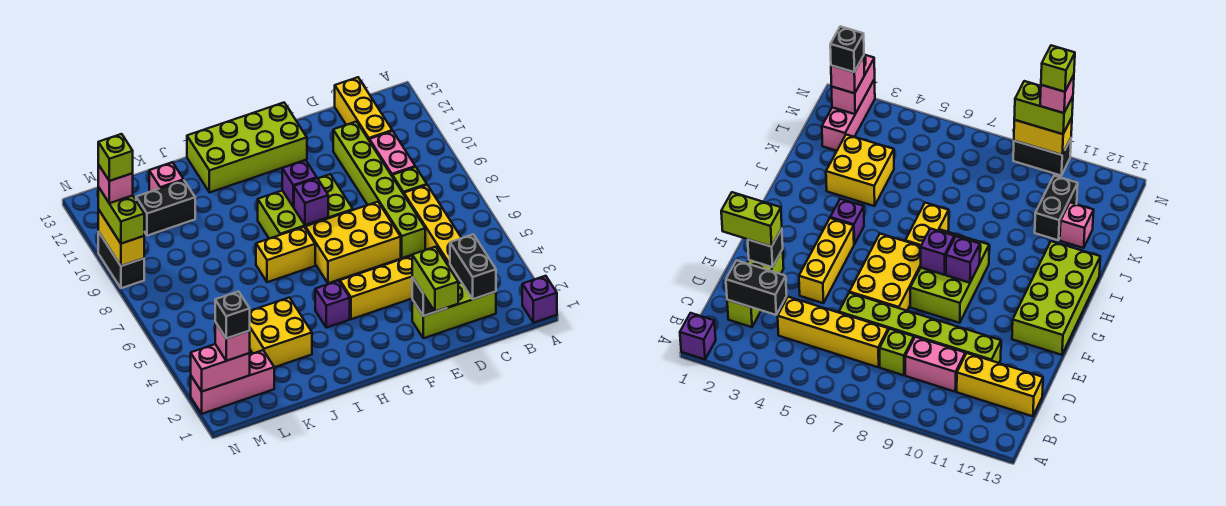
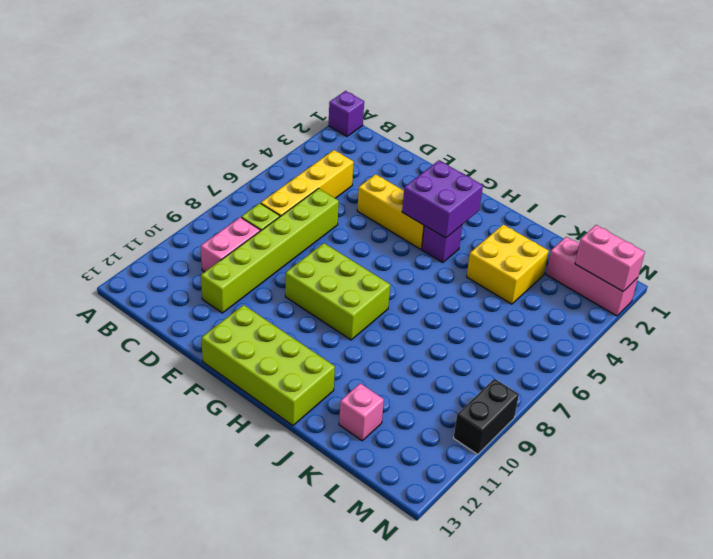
purple brick G3:H4 level 2 -> none
none -> lime brick C2:E2 level 1
none -> yellow brick C11:C13 level 1
none -> yellow brick E6:G7 level 1
none -> yellow brick H7:I7 level 1

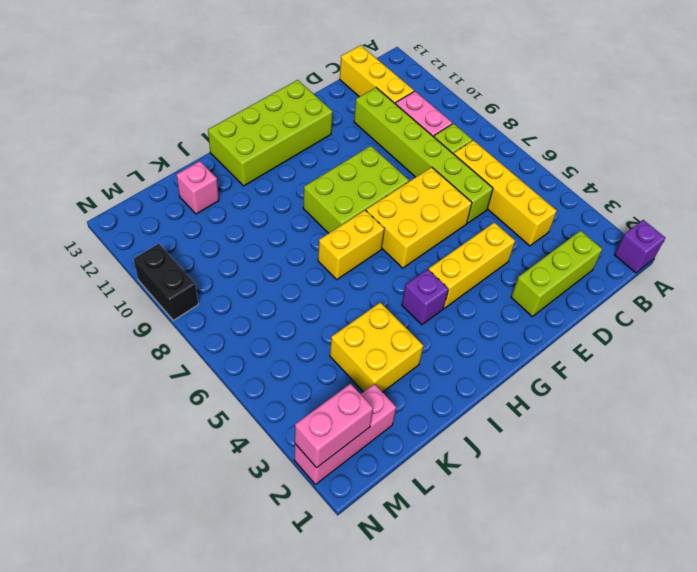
none -> black brick K11:L11 level 1
none -> black brick C2:C3 level 2
none -> black brick E2 level 2
none -> purple brick G8 level 2

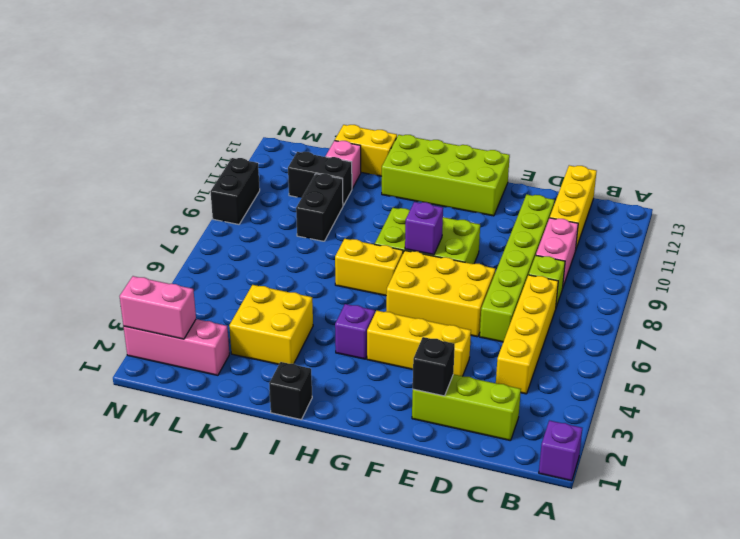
black brick I1 level 1 -> black brick M2 level 4
yellow brick J13:K13 level 1 -> yellow brick N9:N10 level 2
black brick K9:K10 level 1 -> black brick C2:C3 level 2
none -> purple brick G9 level 2
none -> lime brick E1:E2 level 3
none -> pink brick M2 level 3
none -> lime brick N9:N10 level 3

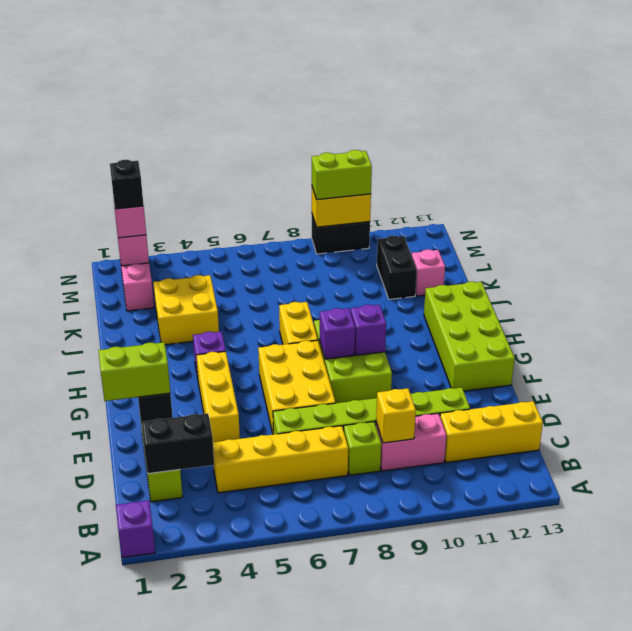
yellow brick C9 level 2 -> none
none -> pink brick N10 level 4
none -> lime brick N10 level 5

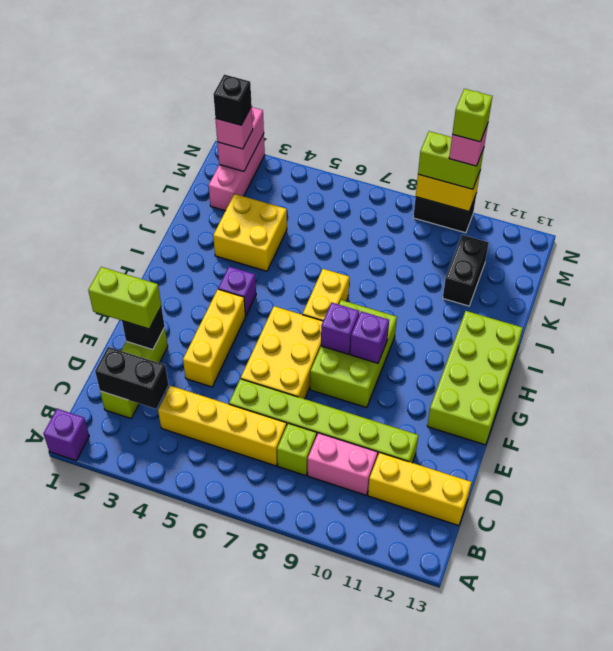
none -> pink brick K12 level 1

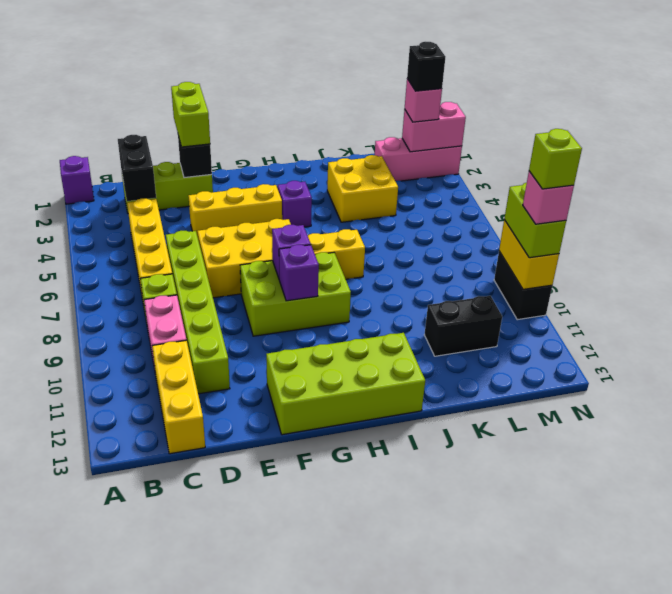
none -> pink brick K12 level 1

